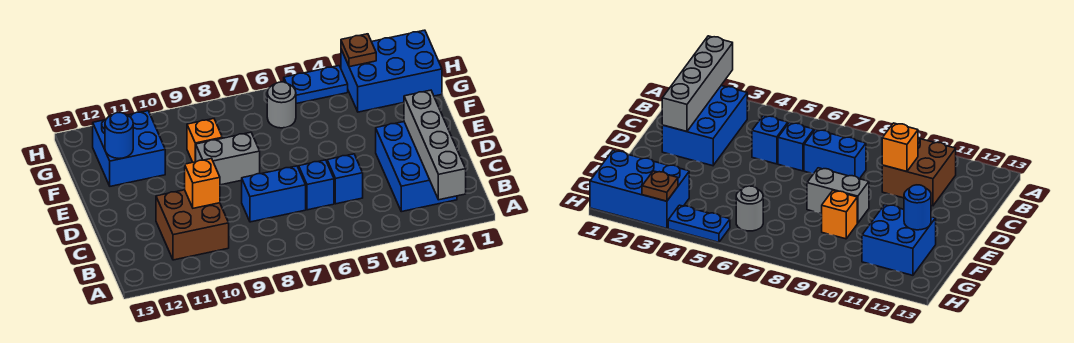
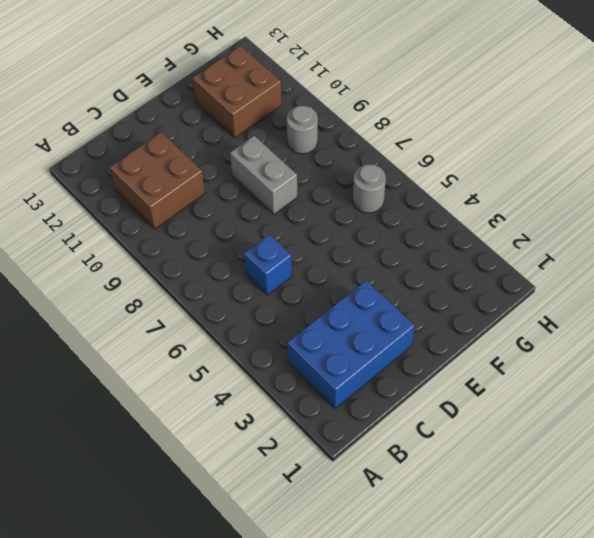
brown brick F11:G12 level 1 -> blue brick F11:G12 level 1
grey round brick G9 level 1 -> none
none -> blue brick C5 level 1
none -> blue brick C7:C8 level 1
none -> orange brick F9 level 1

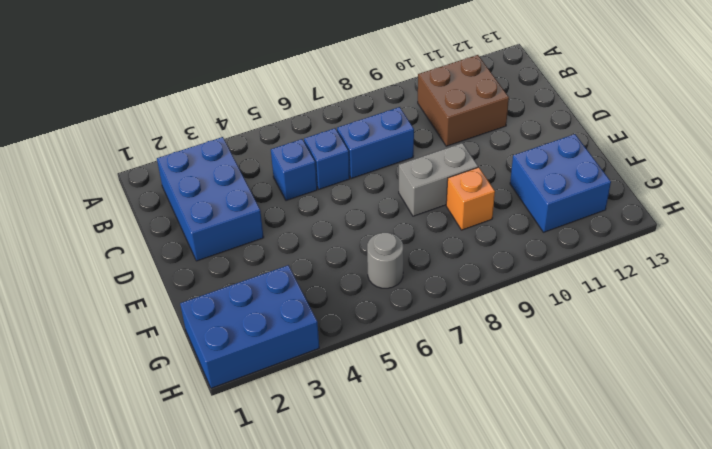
none -> blue plate H4:H5 level 1
none -> grey brick A2:D2 level 2
none -> orange brick C10 level 2

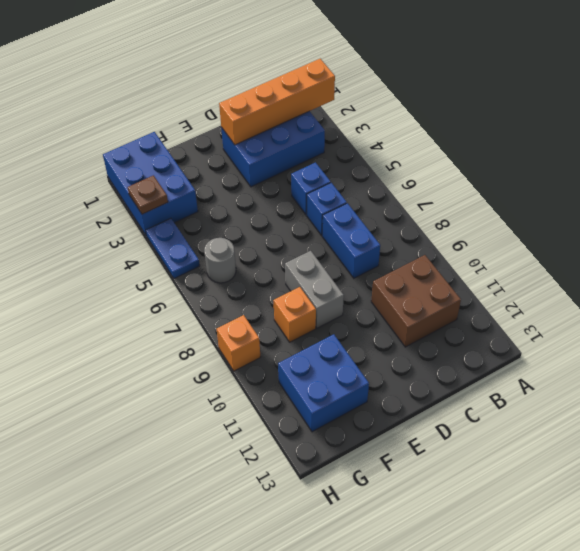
orange brick A2:D2 level 2 -> grey brick A2:D2 level 2
orange brick H9 level 1 -> orange brick C10 level 2
none -> blue round brick F12 level 2

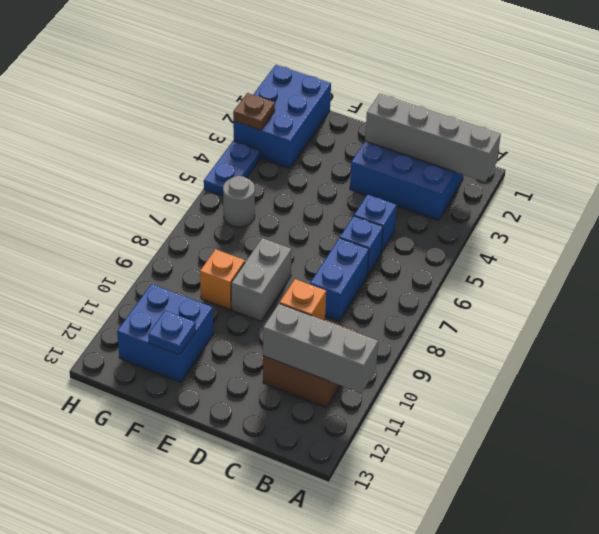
grey brick A11:C11 level 2 -> none
blue plate F12 level 2 -> blue round brick F12 level 2

